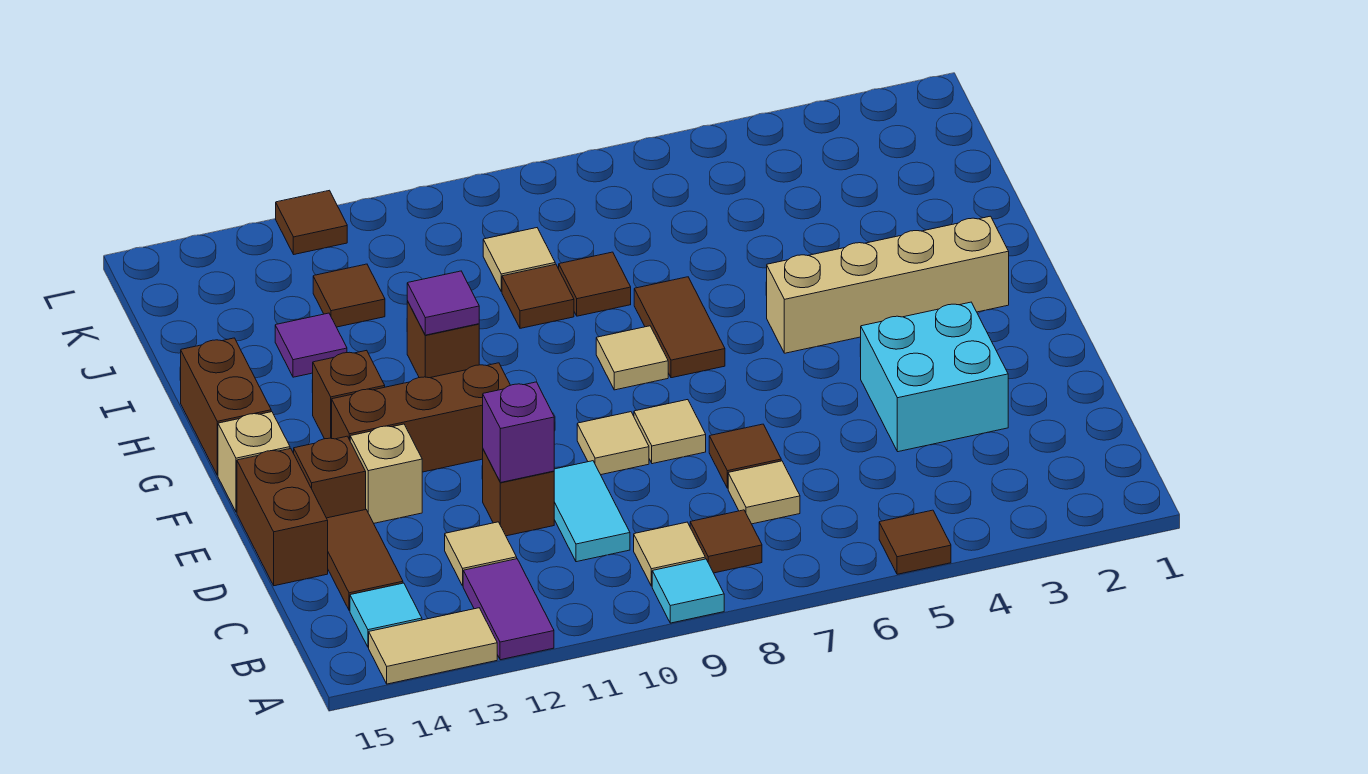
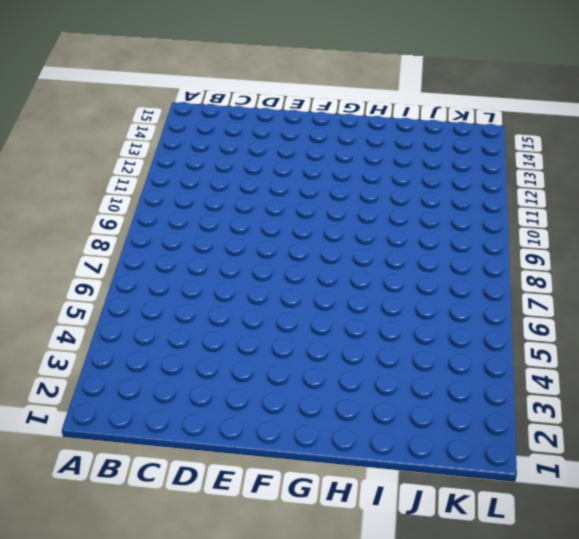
none -> brown tile A5 level 1
none -> cyan tile A9 level 1
none -> purple tile A12:B12 level 1
none -> tan tile A13:A14 level 1

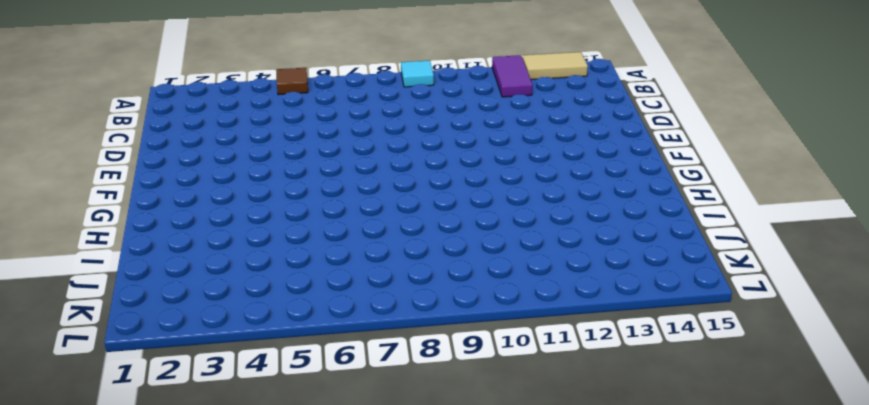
none -> brown tile B8 level 1
none -> tan tile B9 level 1
none -> cyan tile B14 level 1
none -> tan tile C7 level 1

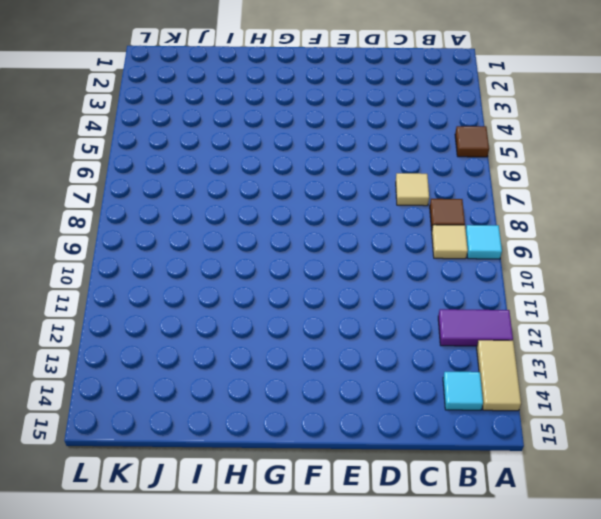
none -> cyan tile C10:D10 level 1
none -> tan tile C12 level 1
none -> brown tile C14:D14 level 1
none -> cyan brick D3:E4 level 1

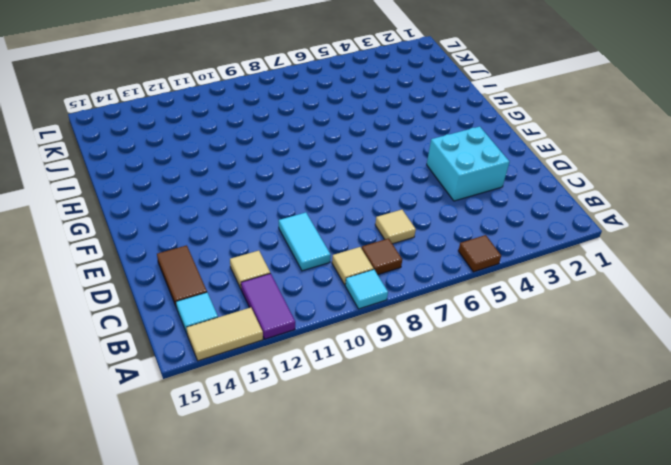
none -> brown tile D7 level 1
none -> brown brick D11 level 1
none -> brown brick D15:E15 level 1
none -> tan tile E8 level 1

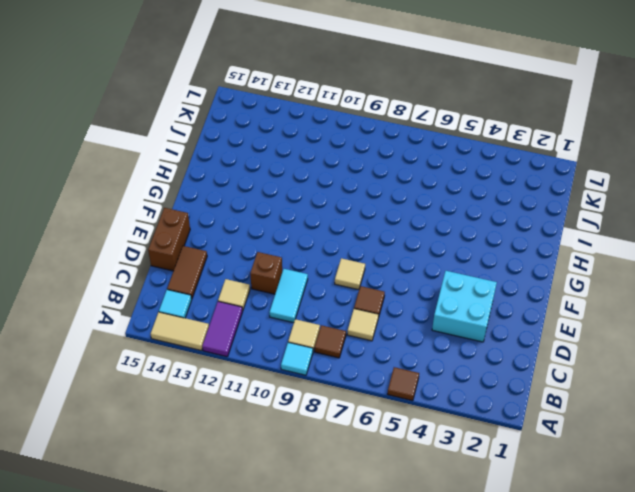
none -> tan tile E9 level 1
none -> tan brick E13 level 1
none -> brown brick E14 level 1
none -> brown brick F11:F13 level 1

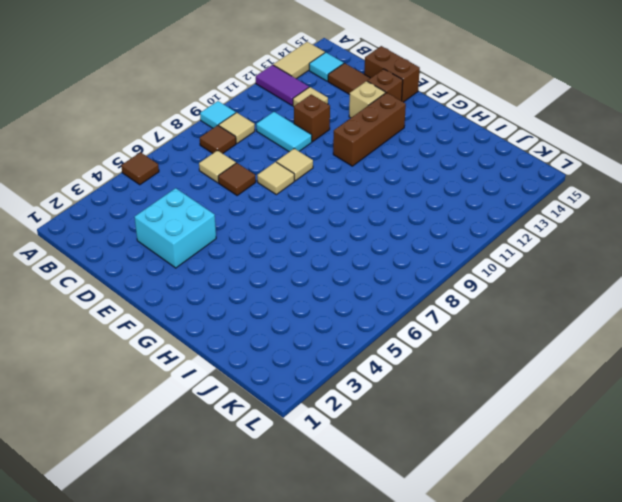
none -> tan brick F15 level 1
none -> tan brick G2:G5 level 1
none -> brown tile G7:H7 level 1
none -> tan tile G8 level 1

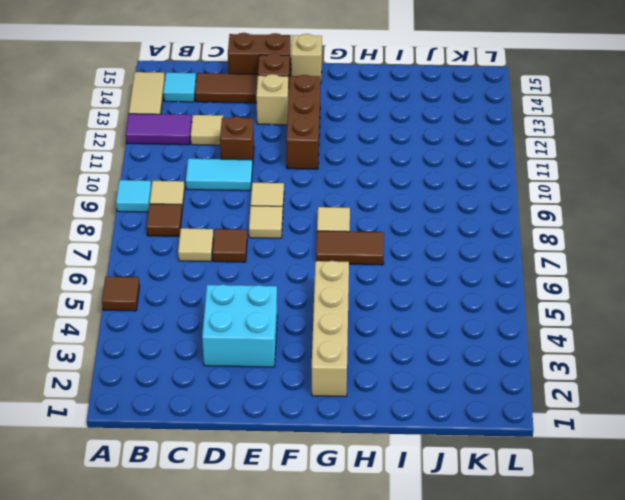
none -> brown brick G13 level 1
none -> brown brick G15:H15 level 1
none -> brown brick H11 level 1
none -> brown tile I8 level 1

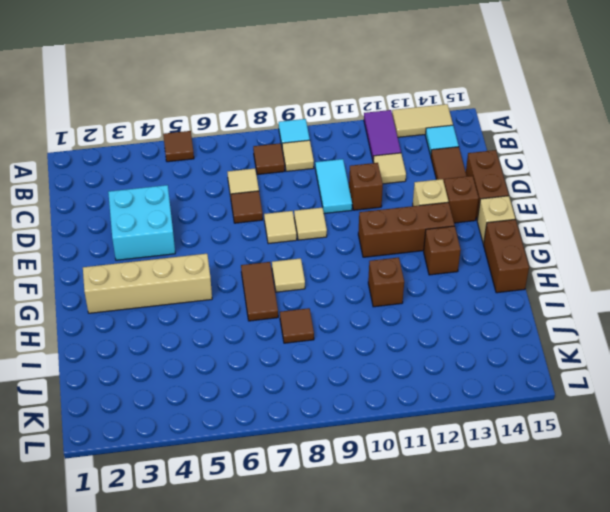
none -> brown tile I9 level 1
none -> purple tile I13 level 1
none -> tan tile J9 level 1
none -> brown tile J12 level 1

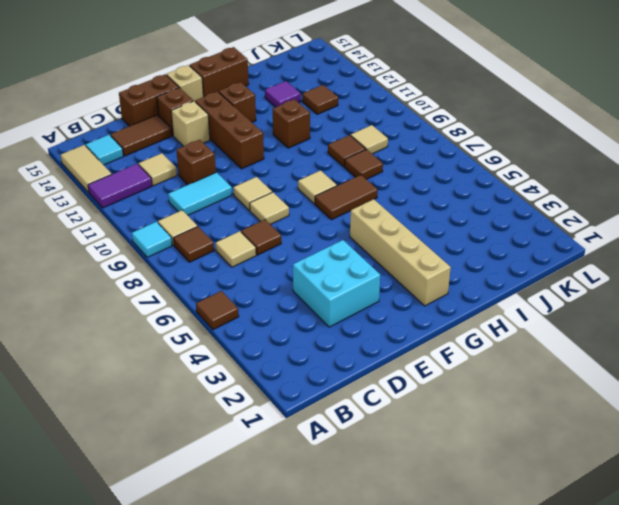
none -> brown tile L12 level 1
none -> purple brick D11 level 2
none -> purple tile H11 level 2

